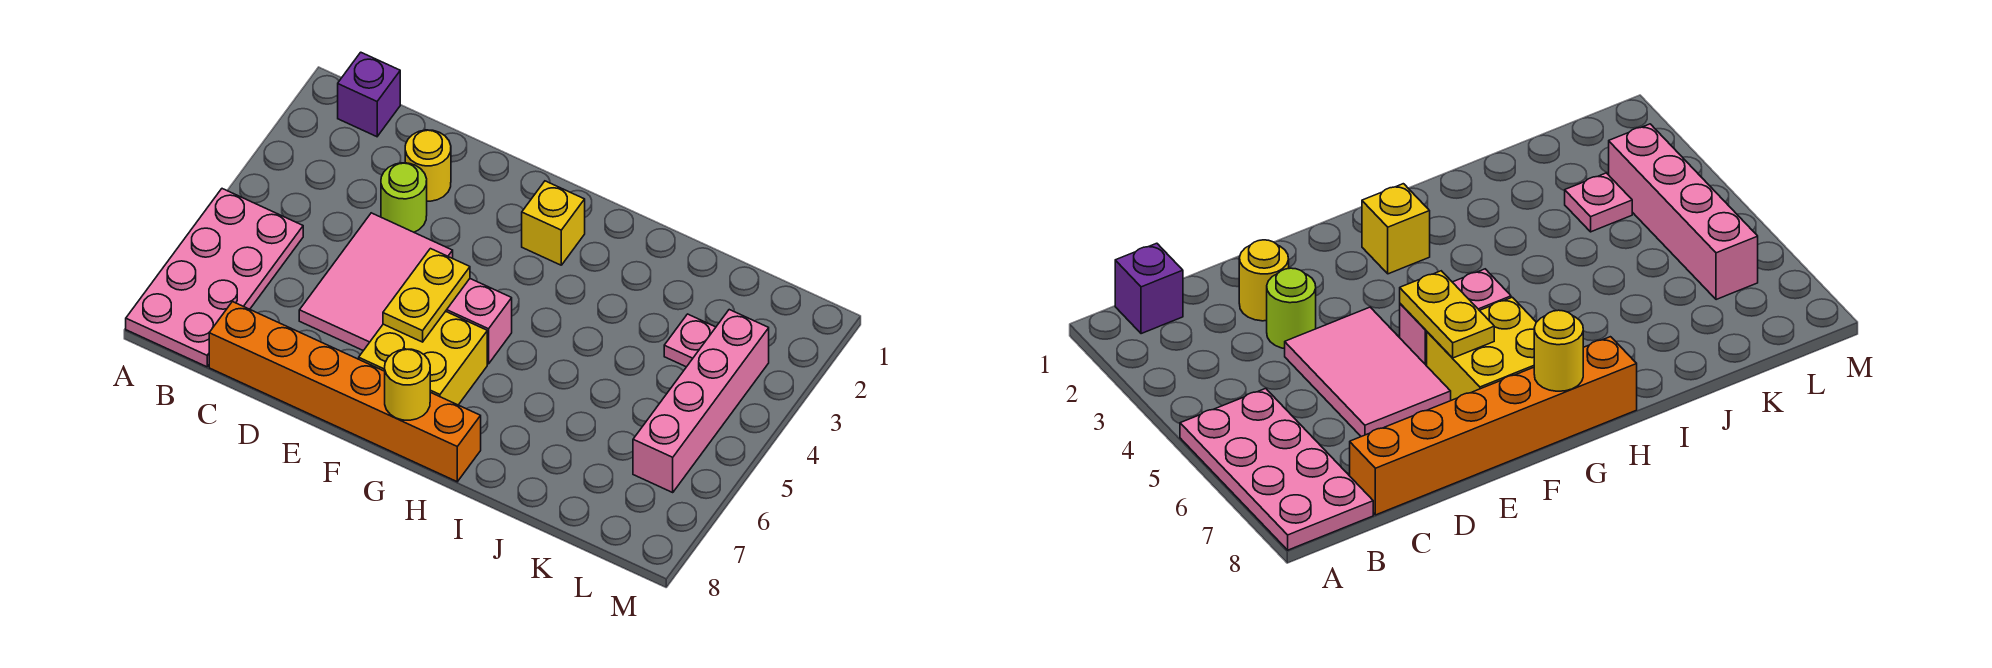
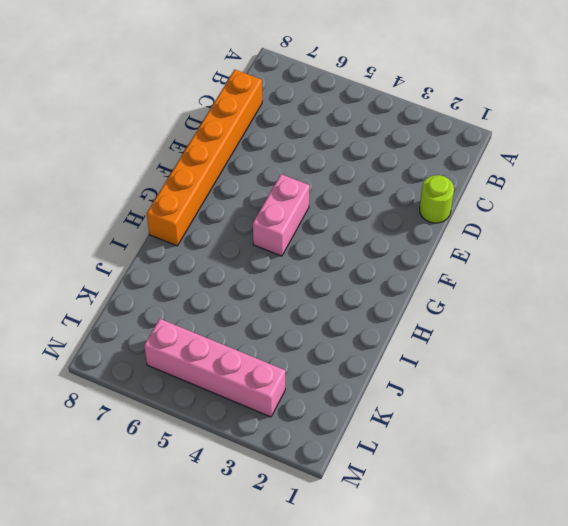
lime round brick D1 level 1 -> lime round brick D3 level 1
none -> pink plate A5:B8 level 1
none -> purple brick B1 level 1
none -> yellow round brick D2 level 1

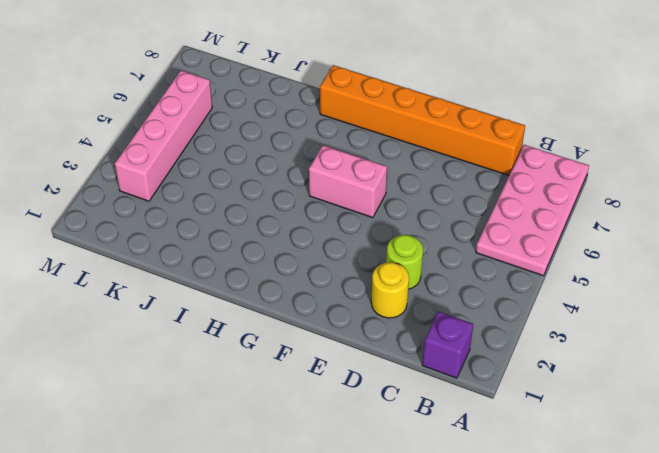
none -> pink tile D4:E6 level 1
none -> yellow brick F6:G7 level 1
none -> yellow brick G2 level 1

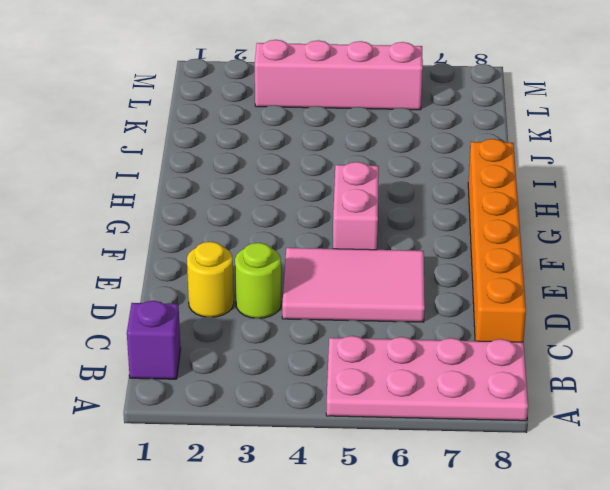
none -> yellow brick F6:G7 level 1
none -> yellow brick G2 level 1
none -> pink plate K3 level 1

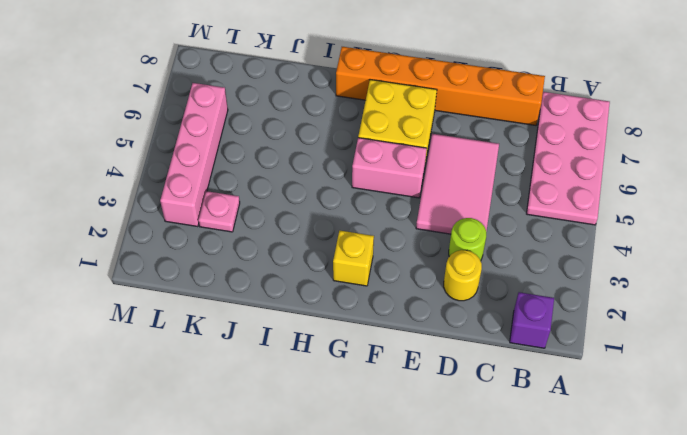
none -> yellow plate F5:F6 level 2
none -> yellow round brick G8 level 2

